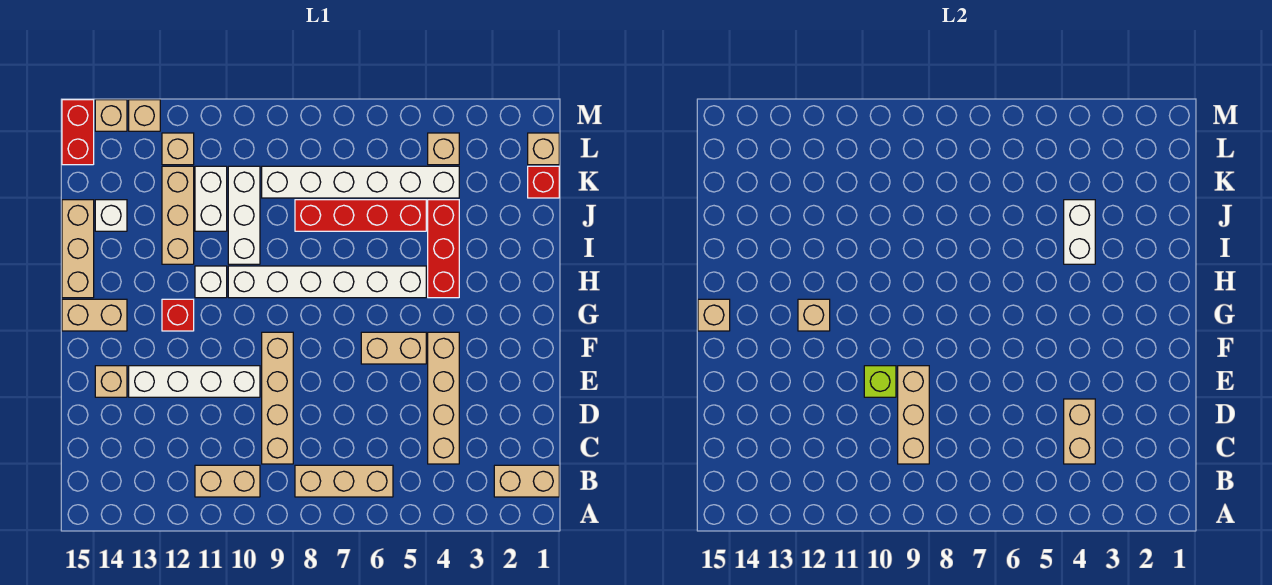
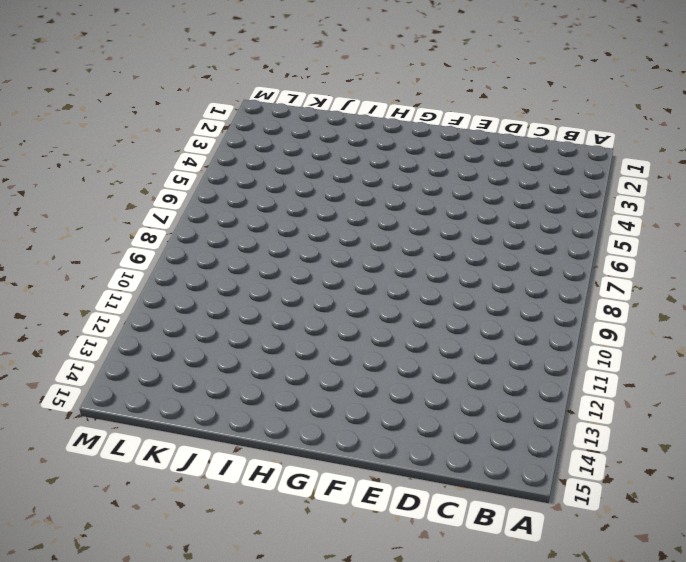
none -> tan brick B1:B2 level 1
none -> tan brick B6:B8 level 1
none -> tan brick B10:B11 level 1
none -> tan brick C4:F4 level 1

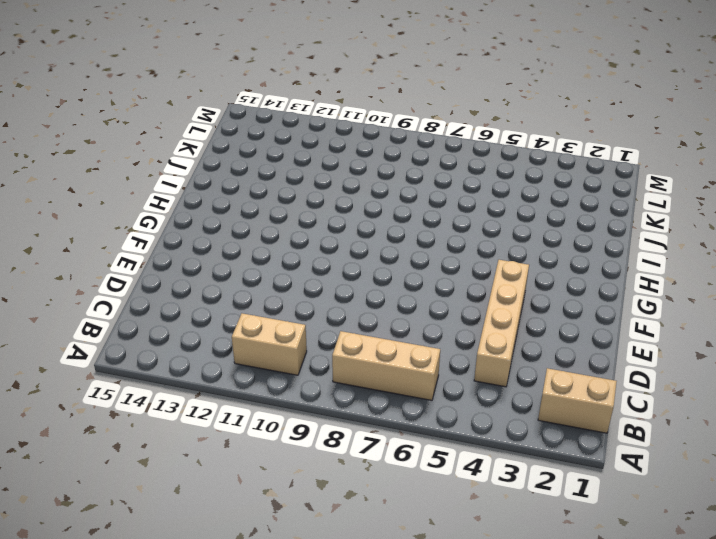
none -> tan brick C9:F9 level 1
none -> white brick E10:E13 level 1
none -> tan brick E14 level 1
none -> tan brick F5:F6 level 1

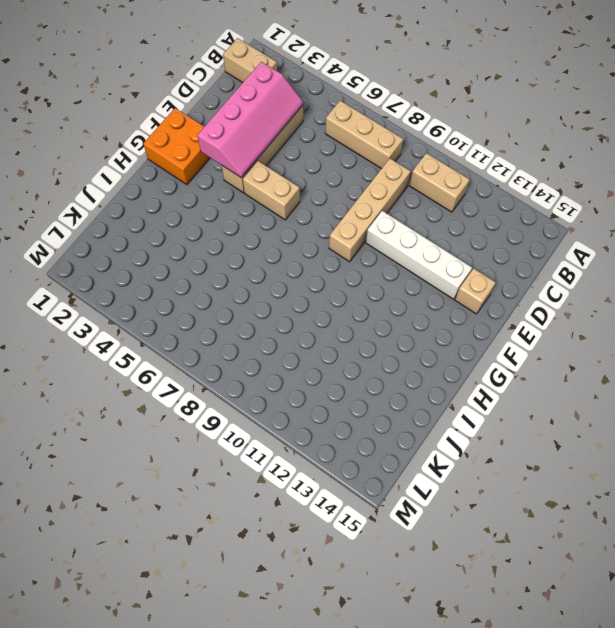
pink slope C3:F4 level 2 top 3 -> tan brick C4:D4 level 2
orange brick F1:G2 level 1 -> none
none -> red brick G12 level 1
none -> tan brick G14:G15 level 1
none -> red brick H4:J4 level 1
none -> white brick H5:H10 level 1

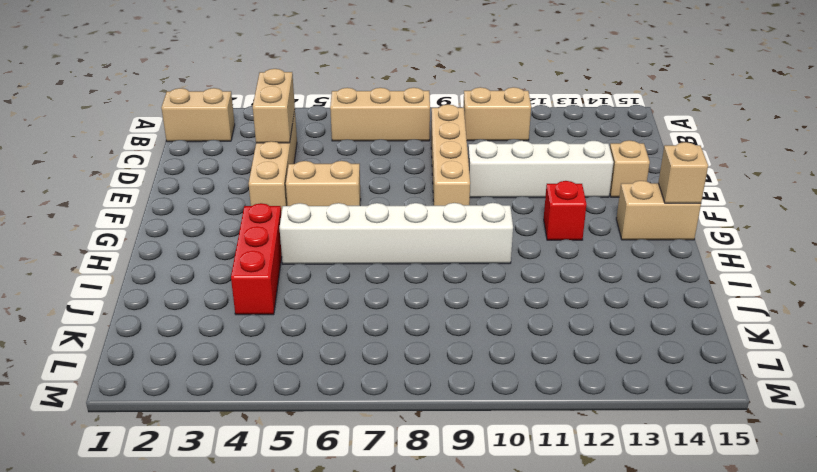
none -> white brick H11 level 1
none -> tan brick H15:J15 level 1
none -> white brick I10:K10 level 1
none -> tan brick I12:K12 level 1

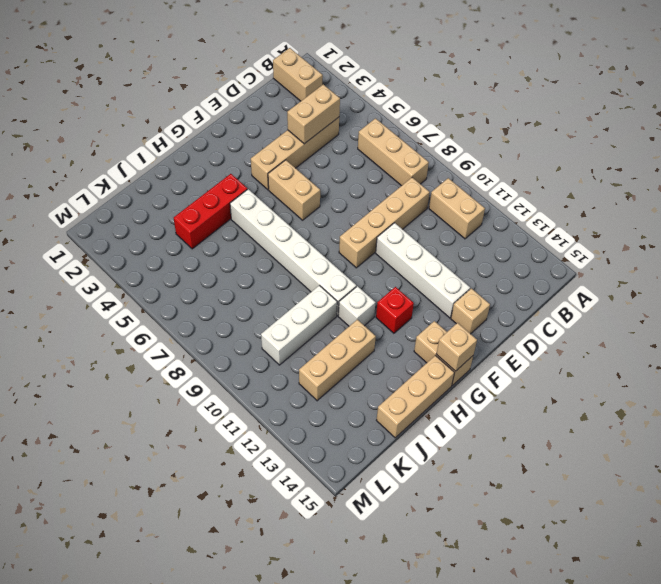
none -> red brick J5:J8 level 1
none -> white brick J11:K11 level 1
none -> white brick J14 level 1
none -> red brick K1 level 1

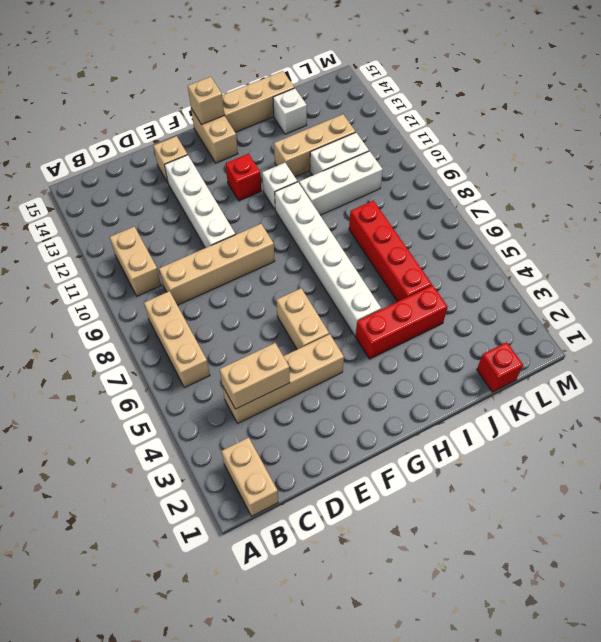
none -> white brick K4:K9 level 1
none -> tan brick L1 level 1
none -> tan brick L4 level 1
none -> tan brick L12 level 1

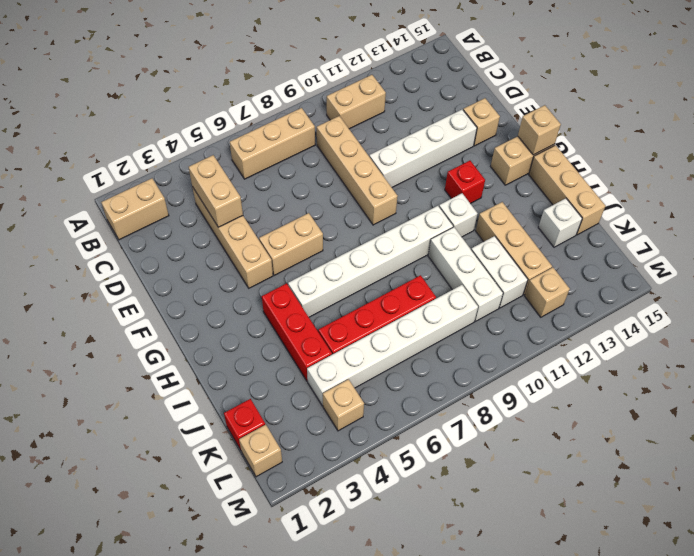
none -> red brick L15:M15 level 1
none -> tan brick M13 level 1
none -> tan brick M14 level 1
none -> tan brick C9:E9 level 2

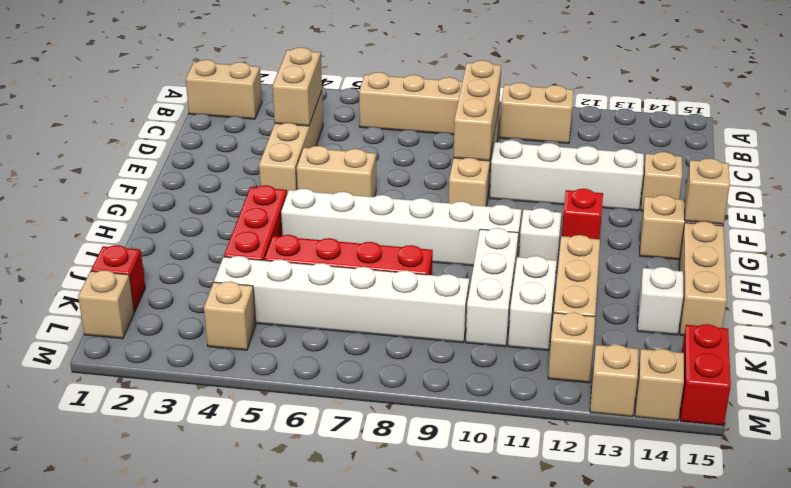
none -> lime brick E10 level 2
none -> tan brick G12 level 2
none -> white brick I4:J4 level 2

